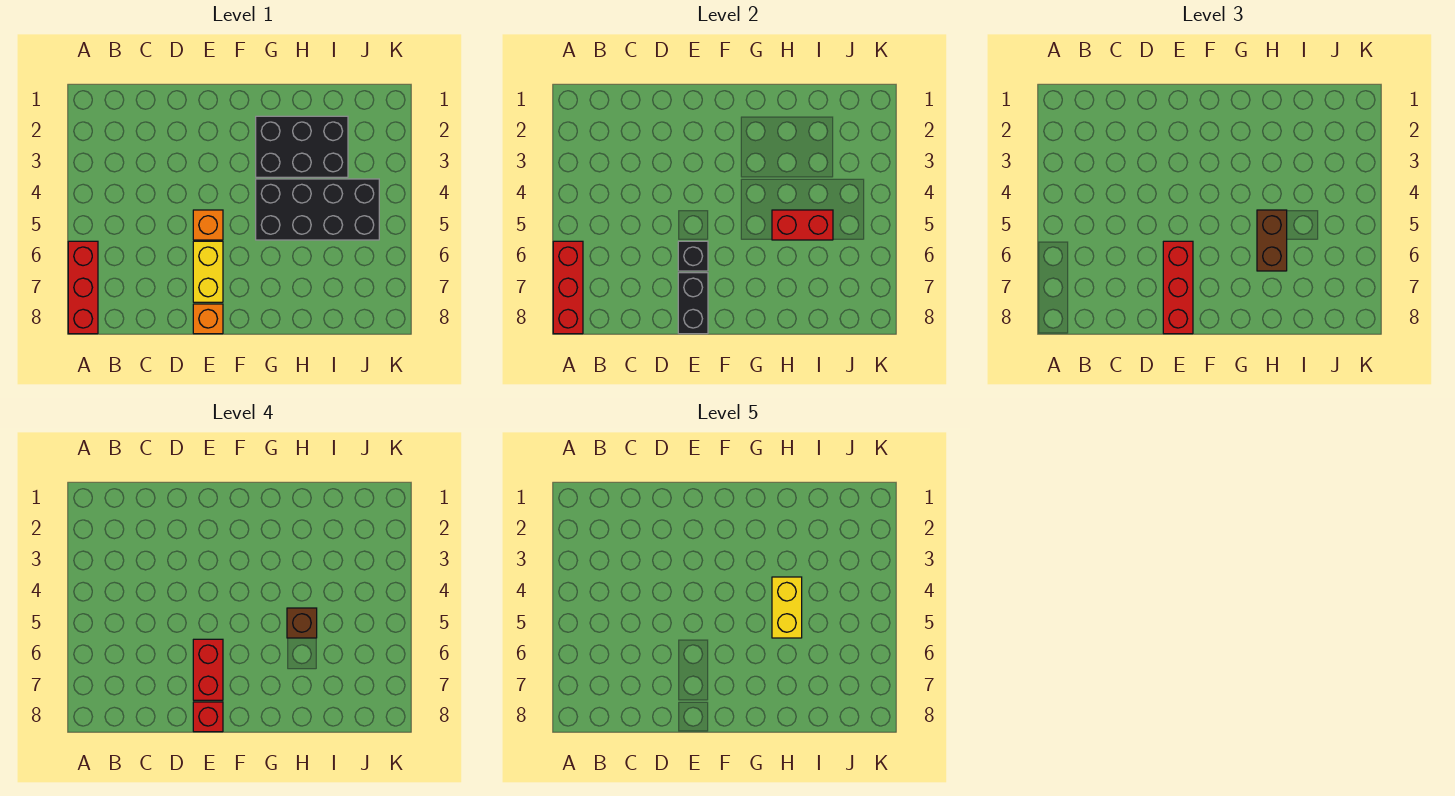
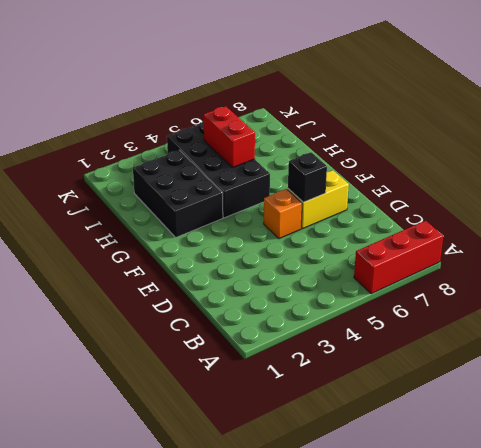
none -> orange brick E8 level 1
none -> red brick A6:A8 level 2
none -> black brick E7:E8 level 2

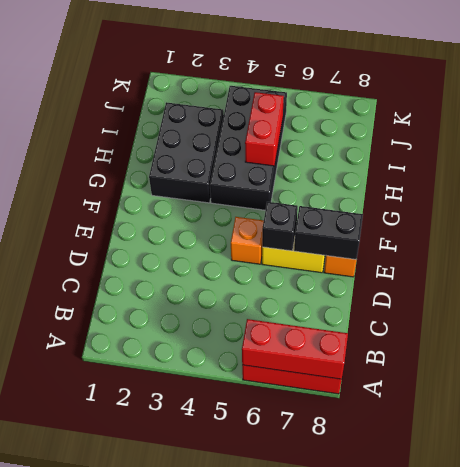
none -> red brick E6:E8 level 3
none -> brown brick H5:H6 level 3
none -> red brick E6:E7 level 4

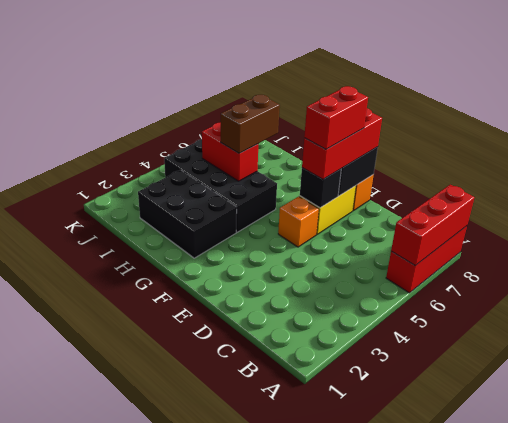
none -> red brick E8 level 4
none -> brown brick H5 level 4
none -> yellow brick H4:H5 level 5

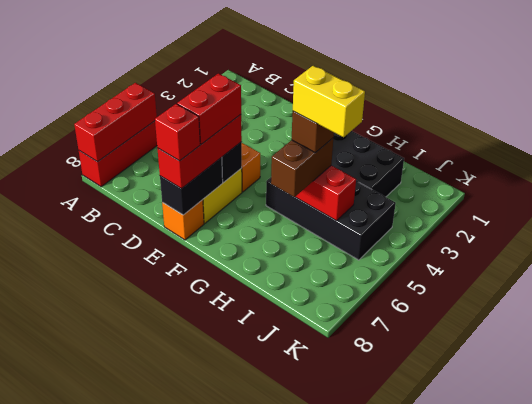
yellow brick H5:I5 level 5 -> yellow brick H4:H5 level 5

